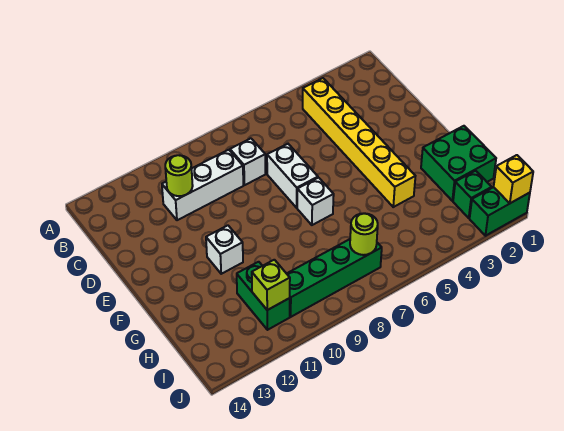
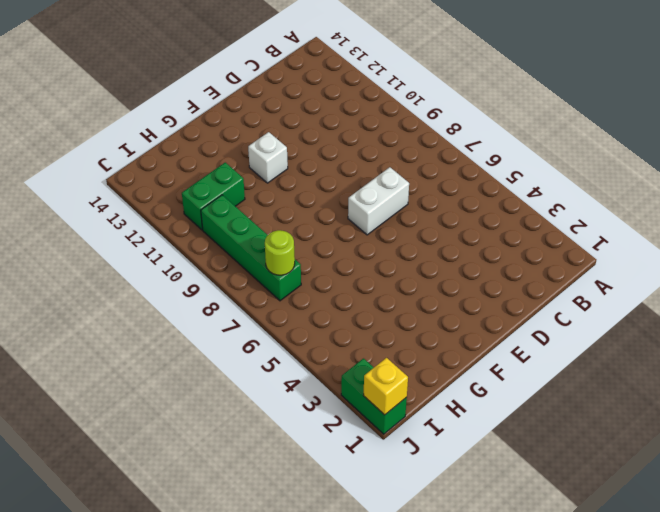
none -> yellow brick B4:G4 level 1
none -> white brick C8 level 1
none -> white brick C9:C11 level 1

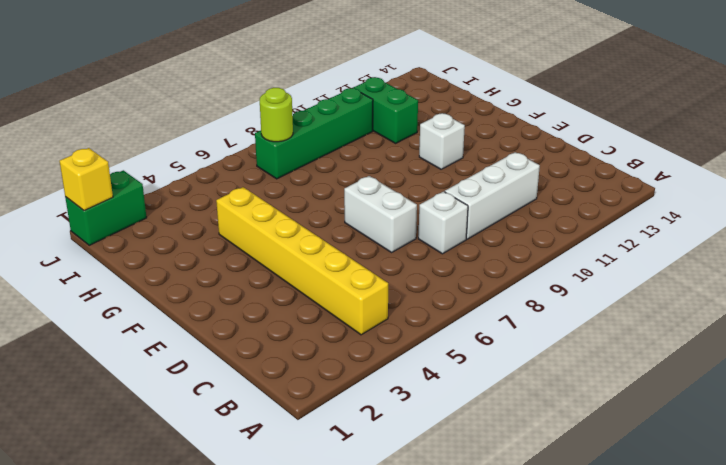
none -> white brick F7 level 1
none -> green brick G1:H2 level 1
none -> green brick I2 level 1

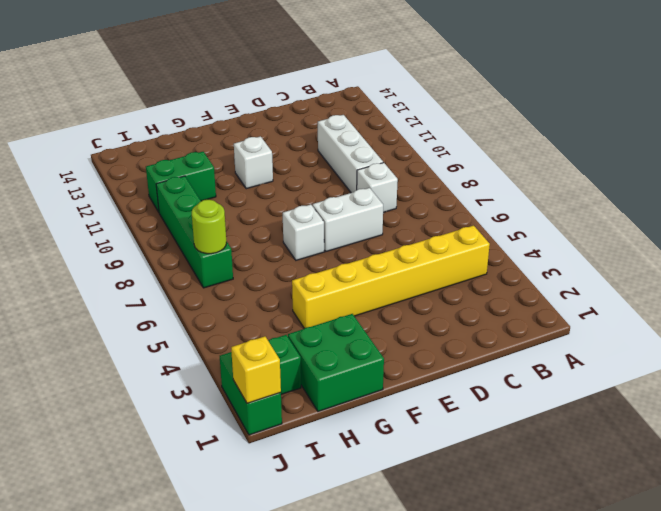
none -> lime round brick C11 level 2
none -> lime brick I11 level 2

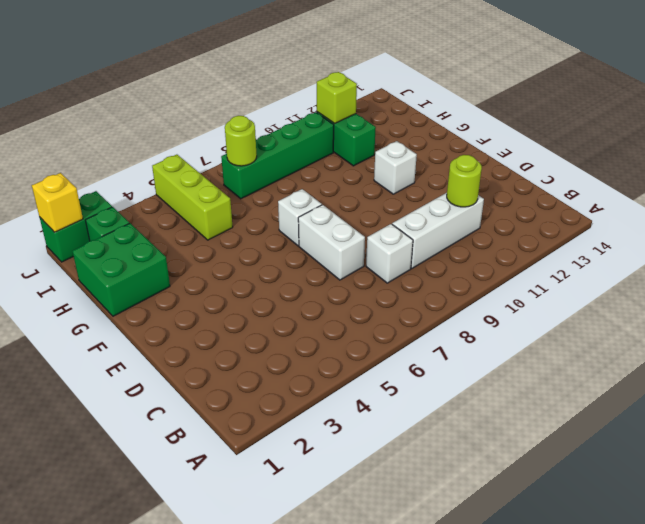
lime brick H5:J5 level 1 -> none
none -> yellow brick B4:G4 level 1

